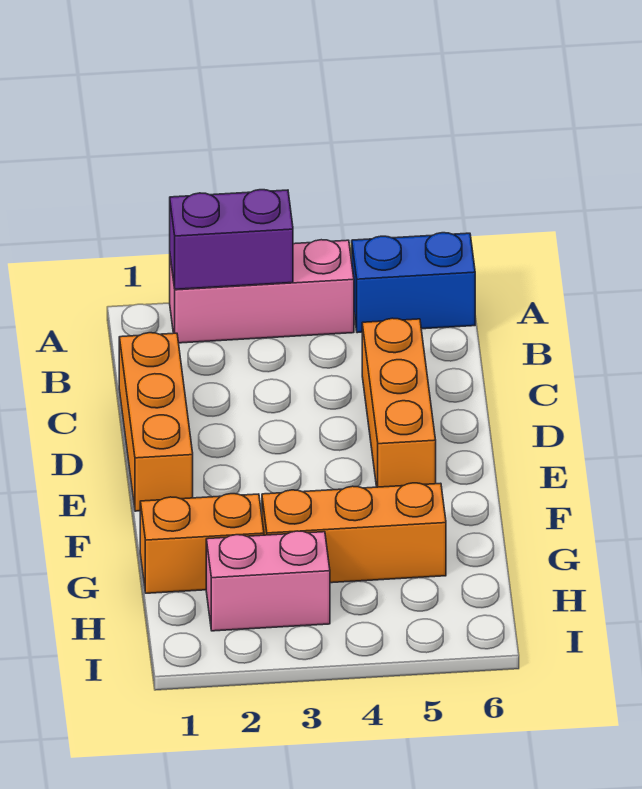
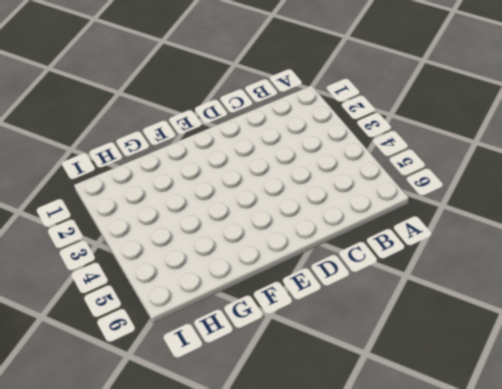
none -> pink brick A2:A4 level 1
none -> blue brick A5:A6 level 1

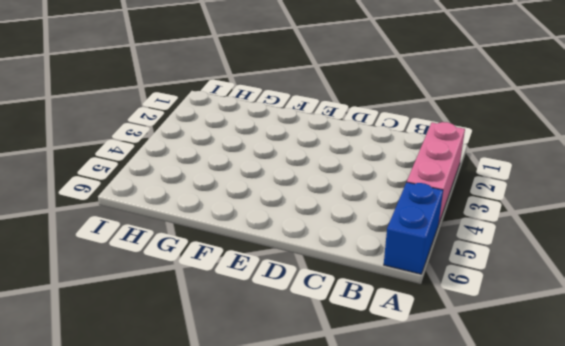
none -> orange brick C1:E1 level 1
none -> orange brick C5:E5 level 1

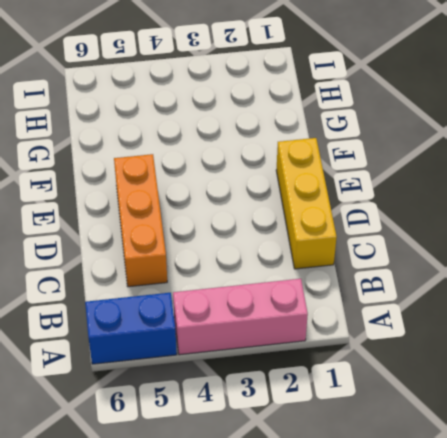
yellow brick C1:E1 level 1 -> orange brick C1:E1 level 1
none -> orange brick G1:G2 level 1
none -> orange brick G3:G5 level 1

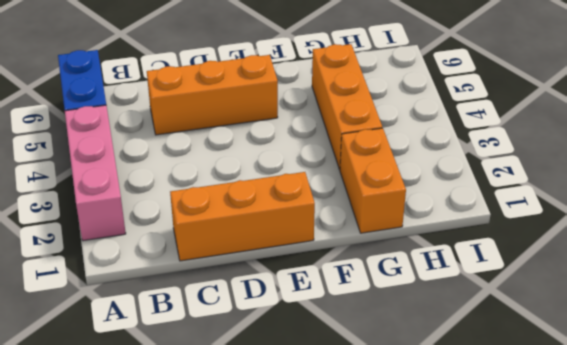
none -> pink brick H2:H3 level 1
none -> purple brick A2:A3 level 2

